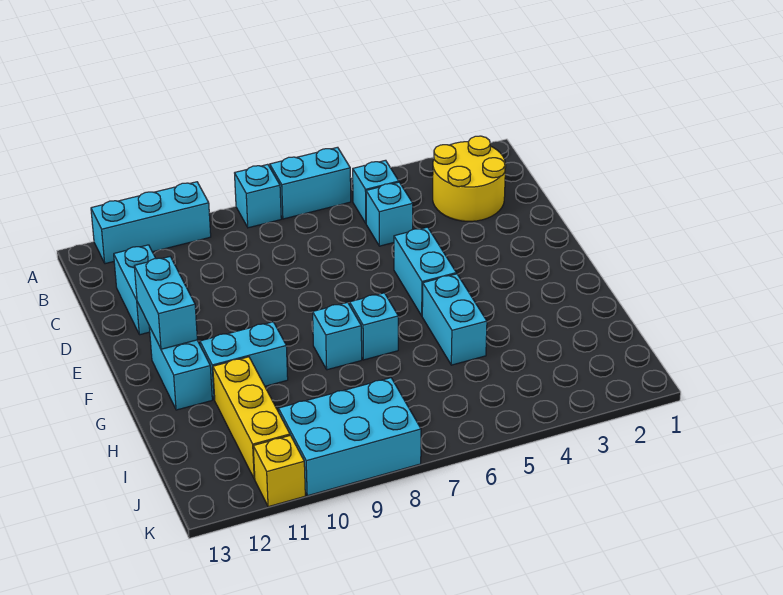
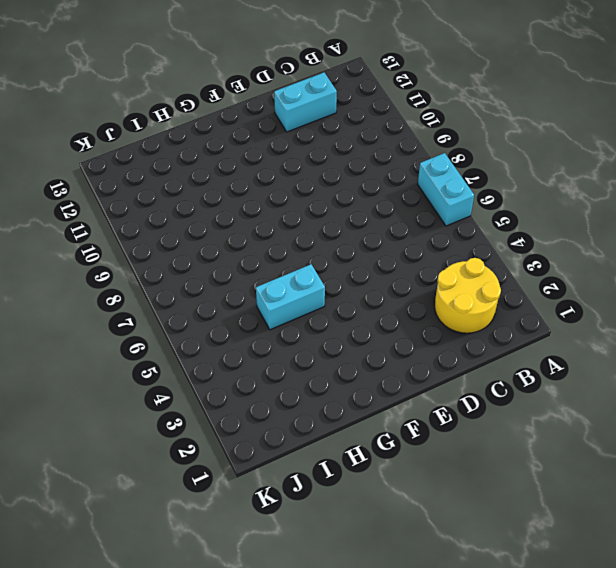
none -> cyan brick A8 level 1
none -> cyan brick A10:A12 level 1
none -> cyan brick B5 level 1

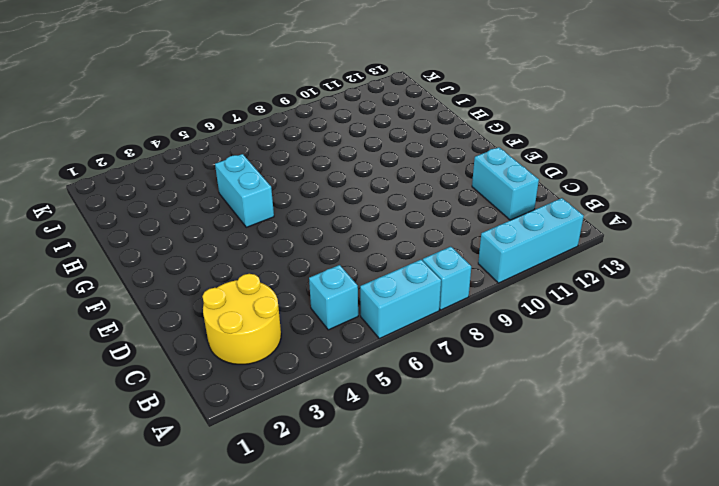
none -> cyan brick C5 level 1
none -> cyan brick E5:F5 level 1
none -> cyan brick F12:G12 level 1

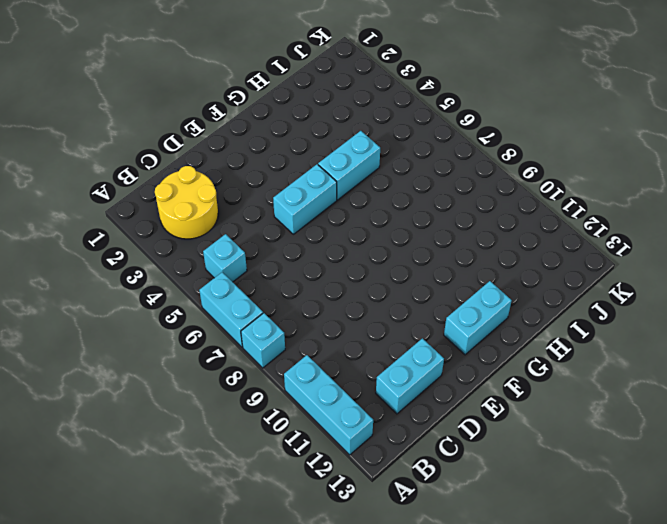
none -> cyan brick C5 level 1
none -> cyan brick G7 level 1
none -> cyan brick G8 level 1

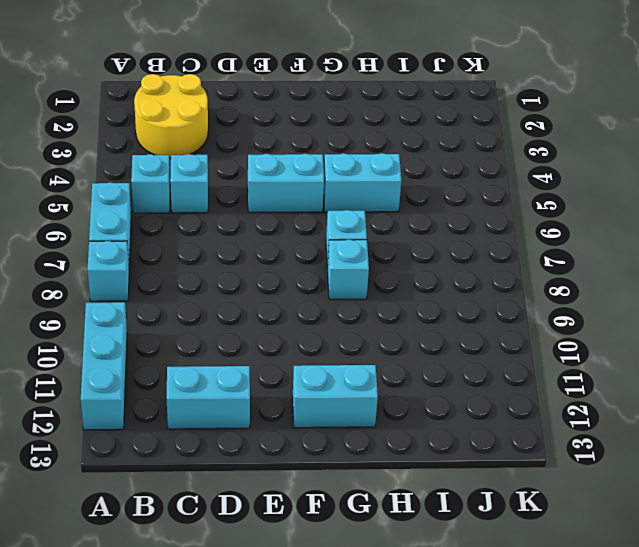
none -> cyan brick G10:G11 level 1
none -> yellow brick H11:J11 level 1
none -> cyan brick J8:K10 level 1

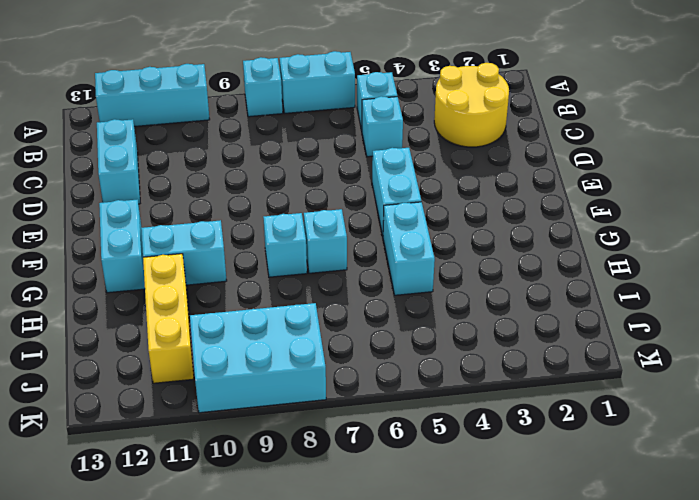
none -> yellow brick K11 level 1
none -> cyan brick E12:F12 level 2

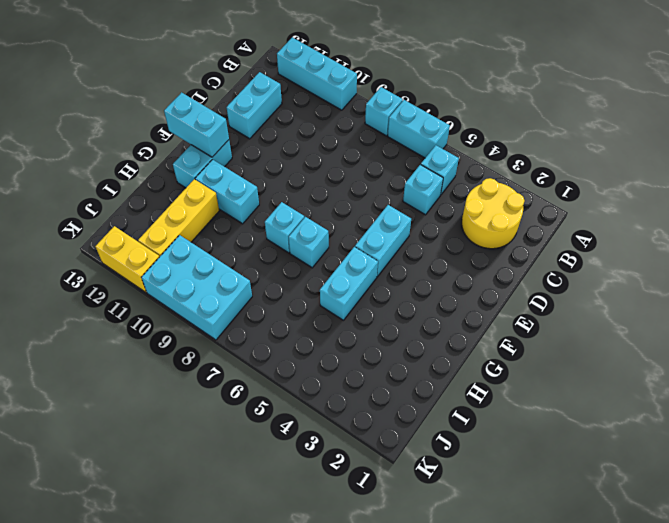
cyan brick F12:F13 level 2 -> cyan brick E12:F12 level 2
yellow brick K11:K12 level 1 -> yellow brick K11 level 1

